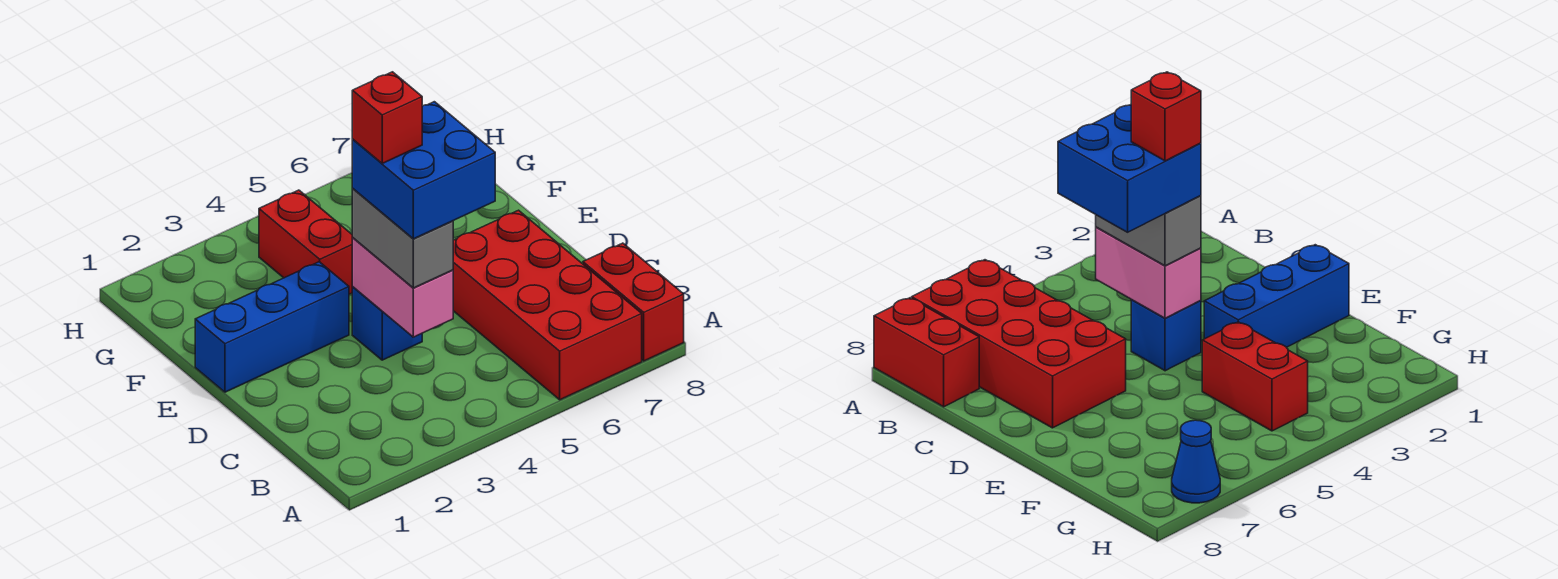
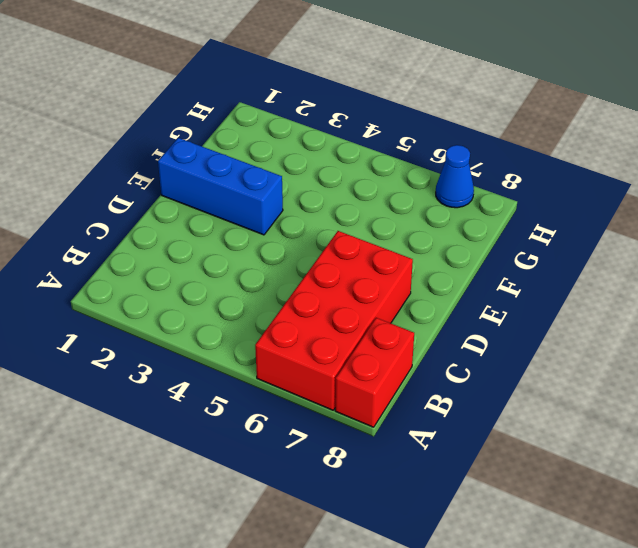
none -> blue brick D4 level 1
none -> red brick F4:G4 level 1

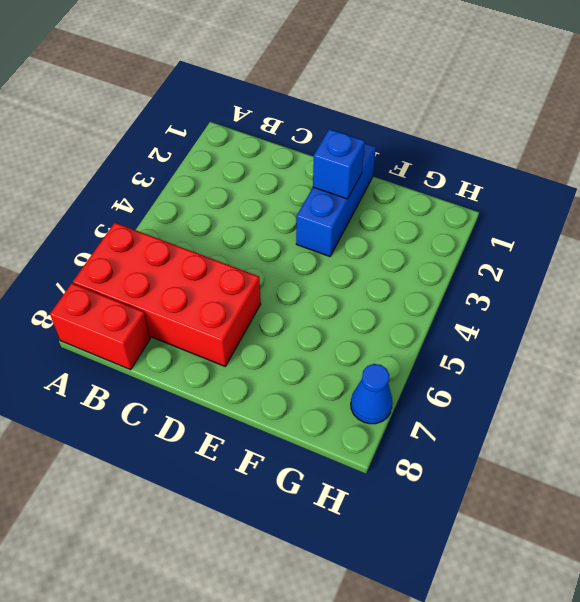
blue brick E2 level 2 -> blue brick D4 level 1
none -> red brick F4:G4 level 1
none -> pink brick C4:D4 level 2

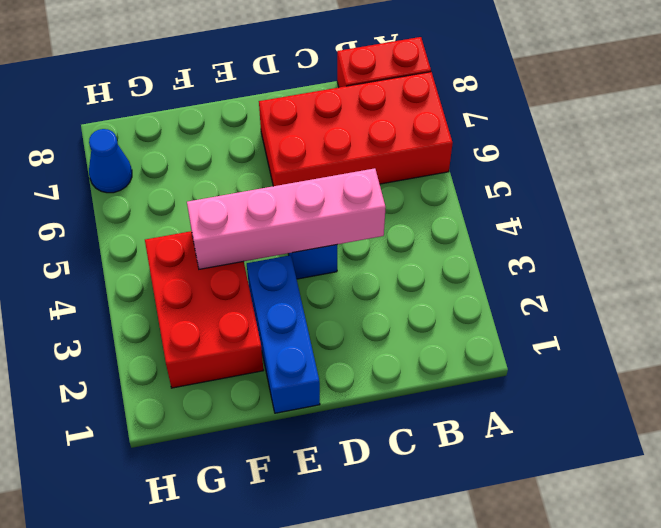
pink brick C4:F4 level 2 -> pink brick C4:D4 level 2
red brick F2:G4 level 1 -> red brick F4:G4 level 1
none -> grey brick C4:D4 level 3
none -> blue brick C4:D5 level 4

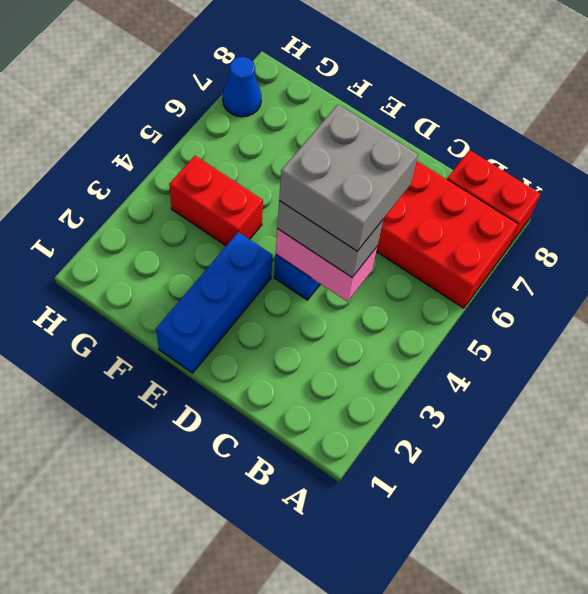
grey brick C4:D5 level 4 -> blue brick C4:D5 level 4
none -> red brick D4 level 5

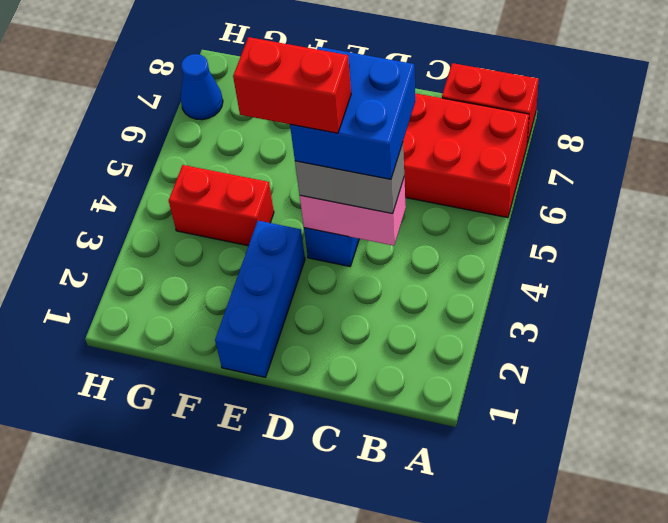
red brick D4:E4 level 5 -> red brick D4 level 5

